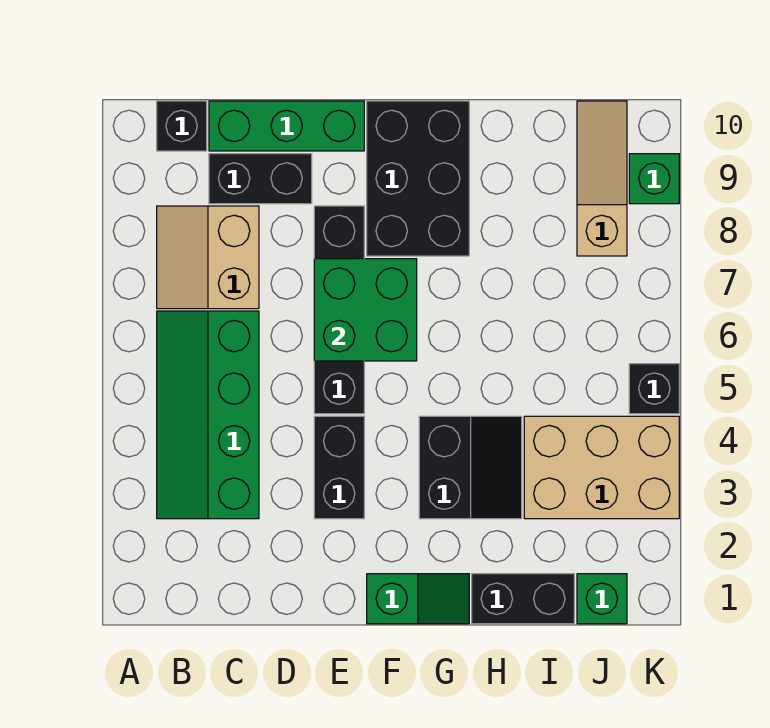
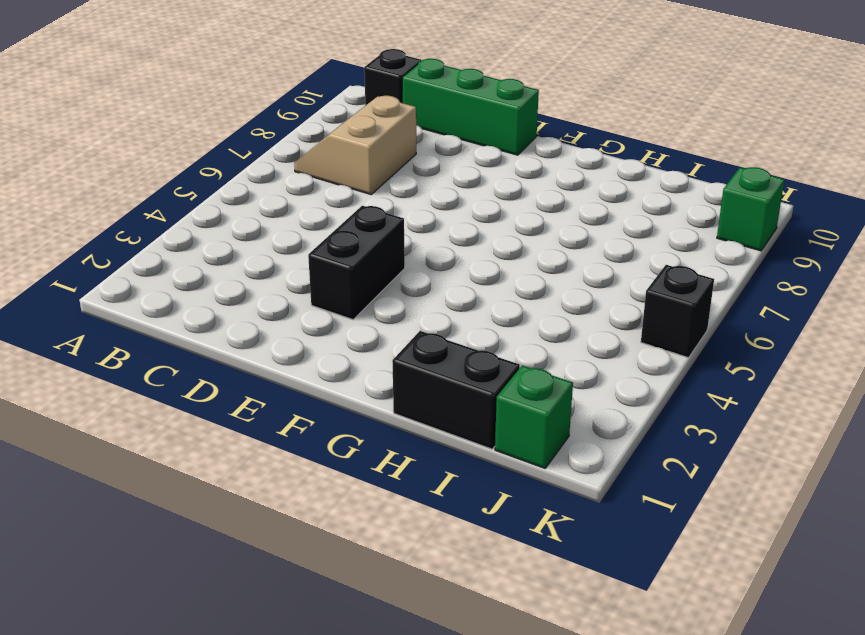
none -> green slope B3:C6 level 1 top C
none -> black brick C9:D9 level 1
none -> black brick E5:E8 level 1

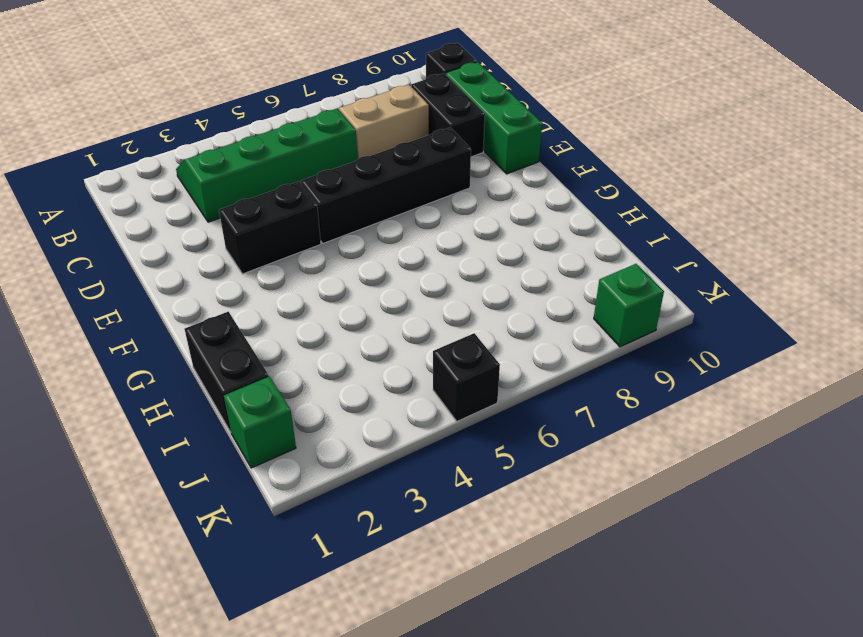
none -> green slope F1:G1 level 1 top F
none -> black brick F8:G10 level 1
none -> black slope G3:H4 level 1 top G

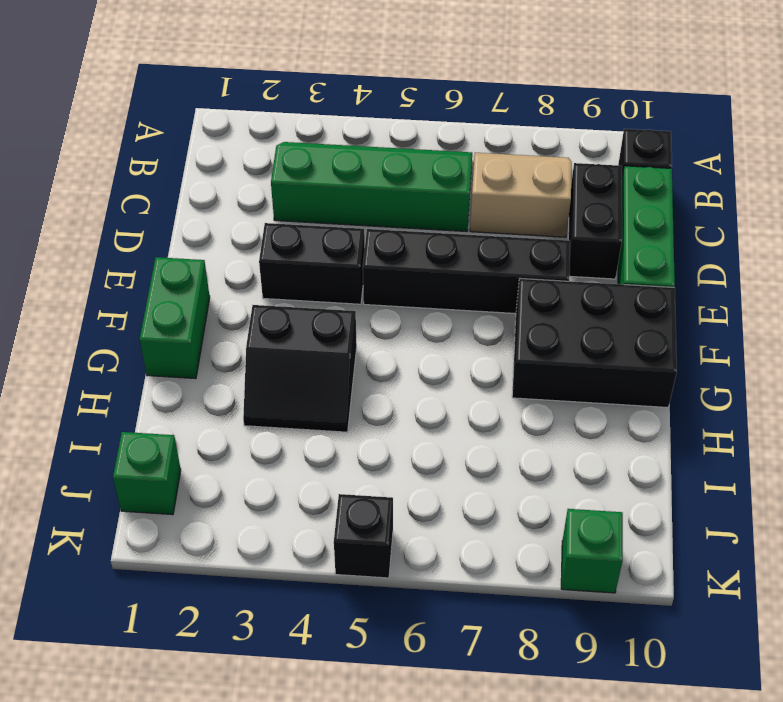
green brick F1:G1 level 1 -> green slope F1:G1 level 1 top F
none -> black brick H1:I1 level 1
none -> tan brick I3:K4 level 1
none -> tan slope J8:J10 level 1 top 8

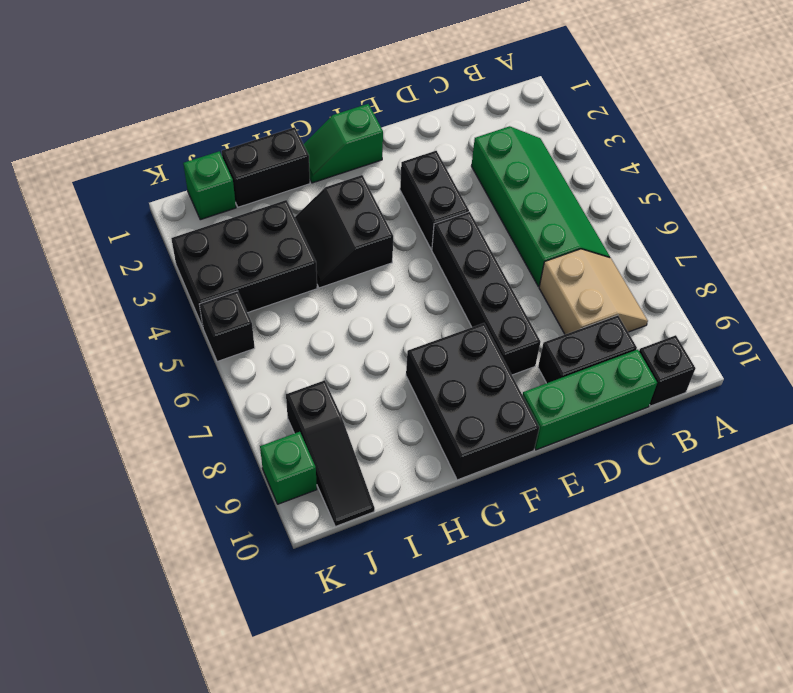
black brick I3:K4 level 1 -> tan brick I3:K4 level 1
black slope J8:J10 level 1 top 8 -> tan slope J8:J10 level 1 top 8
none -> green brick E6:F7 level 2

